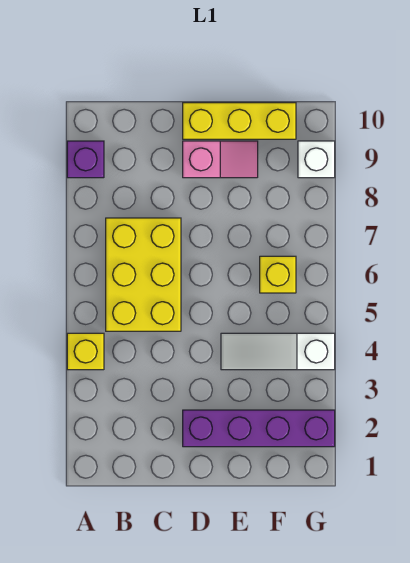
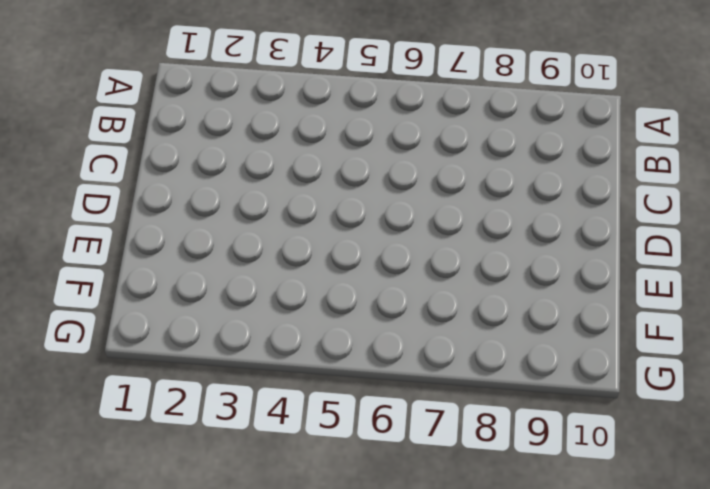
none -> yellow brick A4 level 1
none -> purple brick A9 level 1

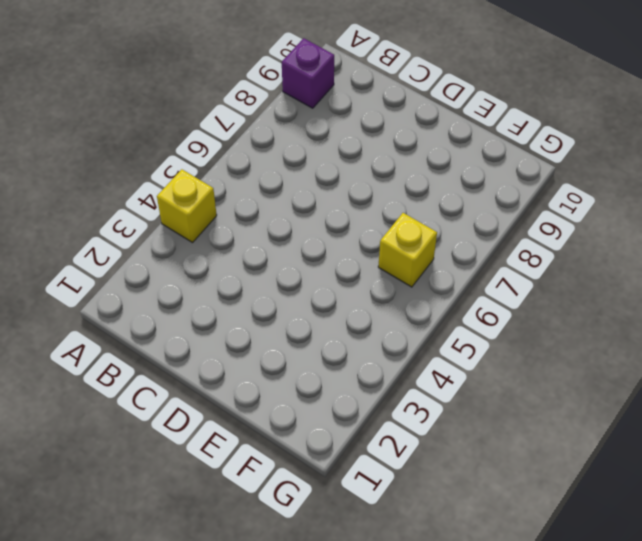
none -> yellow brick B5:C7 level 1
none -> purple brick D2:G2 level 1

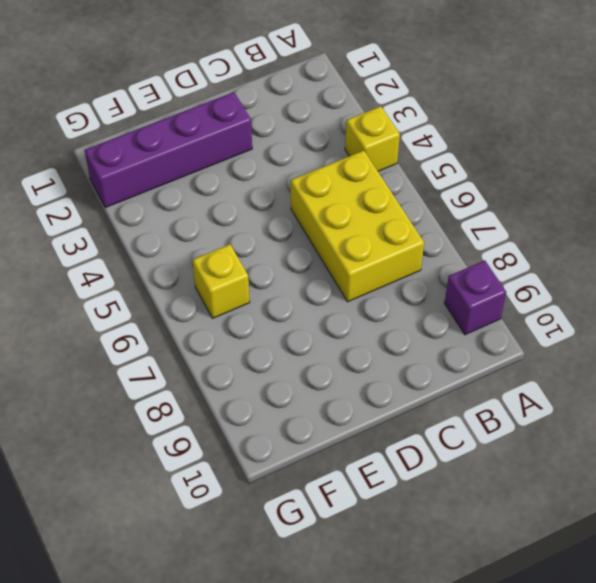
none -> pink slope D9:E9 level 1 top D
none -> yellow brick D10:F10 level 1

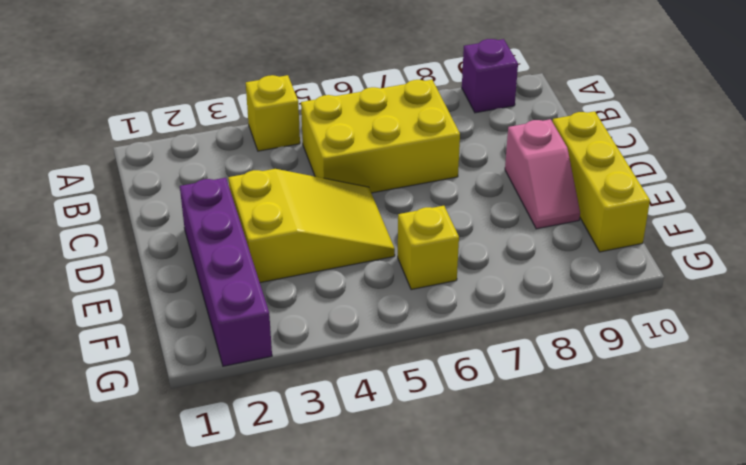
yellow slope D3:E5 level 1 top 3 -> white slope E4:G4 level 1 top G
none -> white brick G9 level 1

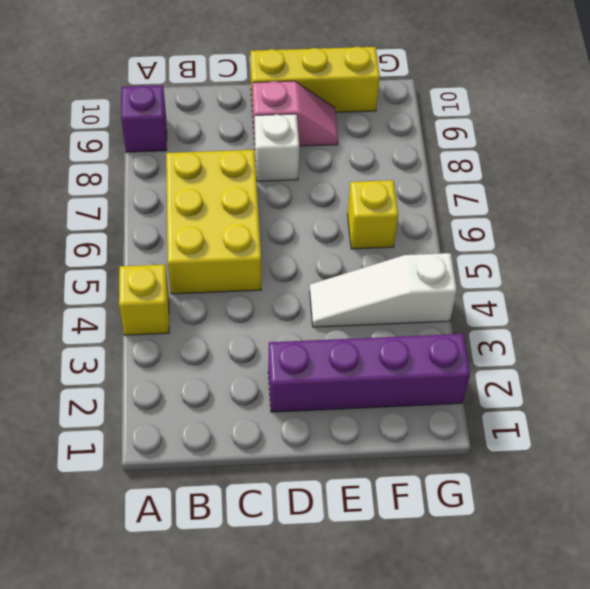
white brick D8 level 1 -> white brick G9 level 1

